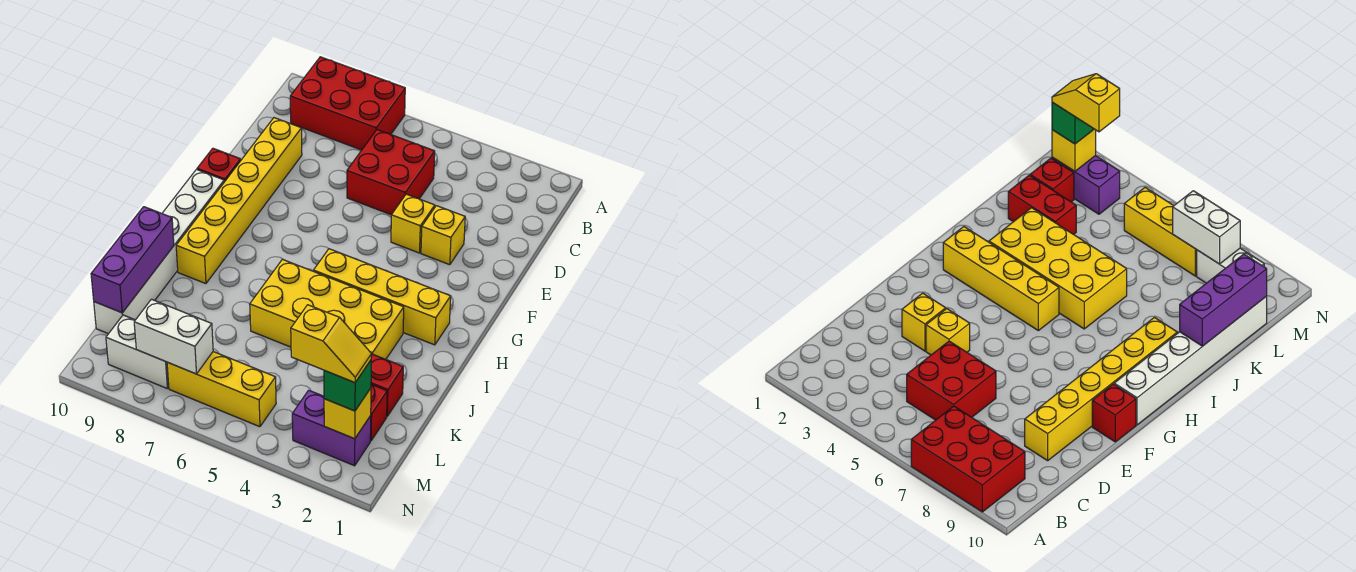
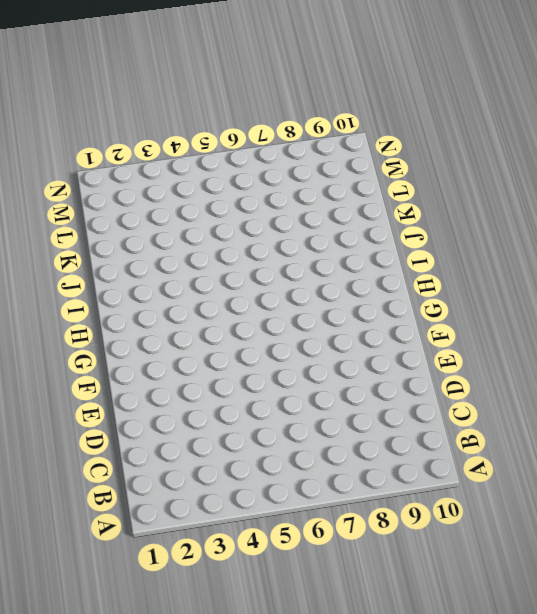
none -> red brick A7:B9 level 1
none -> red brick C5:D6 level 1
none -> yellow brick D9:I9 level 1

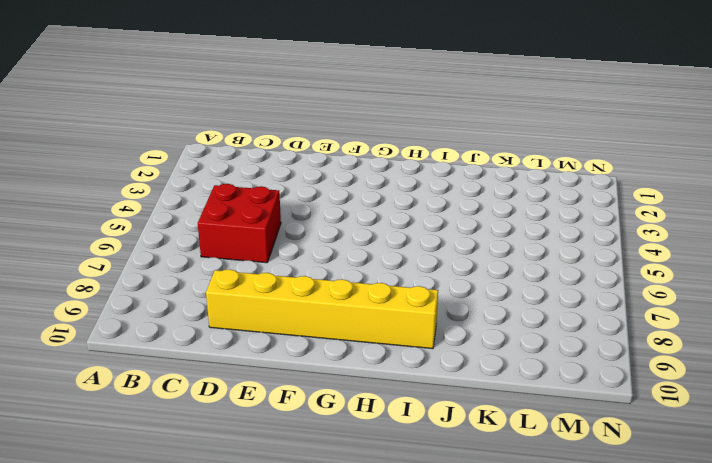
none -> red brick A7:B9 level 1
none -> yellow brick E3 level 1
none -> yellow brick E4 level 1

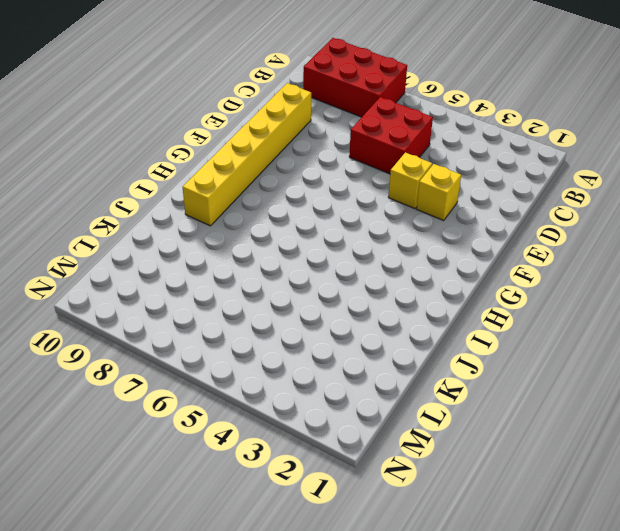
none -> red brick F10 level 1
none -> white brick G10:L10 level 1
none -> yellow brick H2:H5 level 1

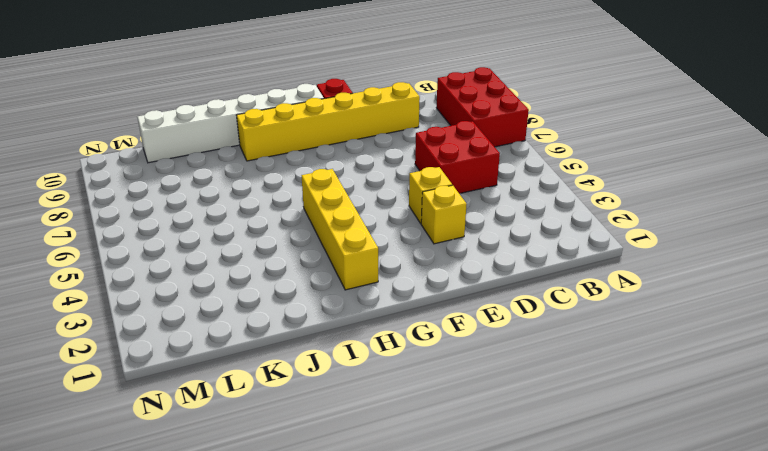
none -> yellow brick I3:J6 level 1
none -> red brick K2:K3 level 1
none -> red brick L2 level 1

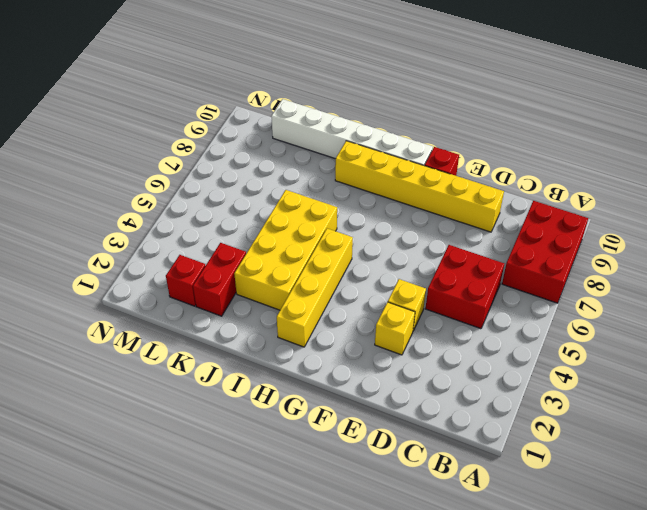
none -> purple brick M2:M3 level 1
none -> yellow brick M5:M7 level 1
none -> white brick M8:M9 level 1

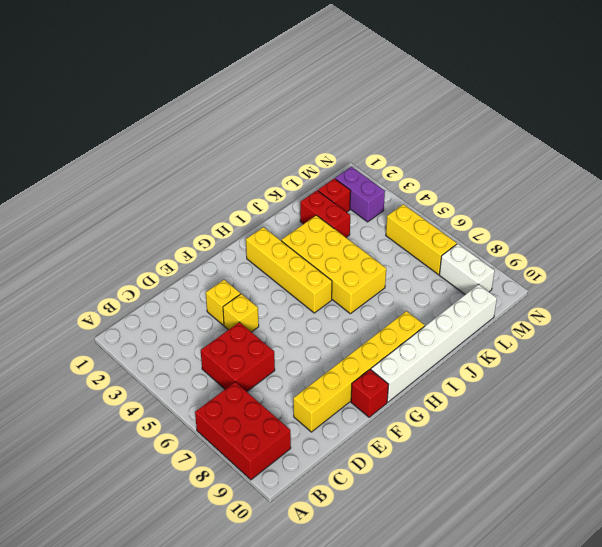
none -> purple brick J10:L10 level 2
none -> yellow brick M2 level 2
none -> white brick M7:M8 level 2

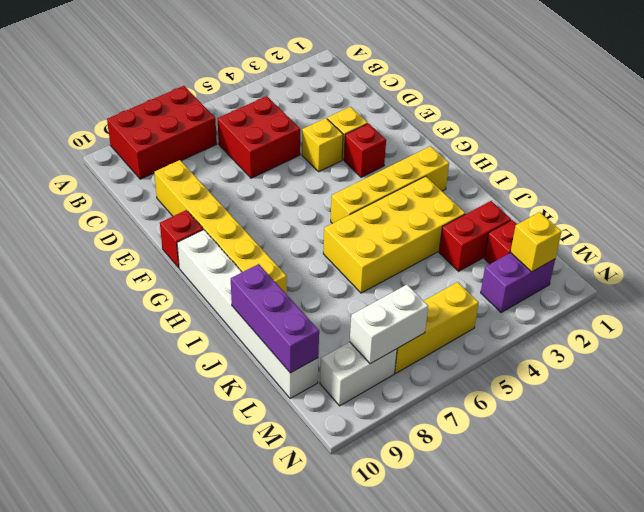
red brick F3 level 1 -> none
none -> green brick M2 level 3
none -> yellow slope M2:M3 level 4 top 3

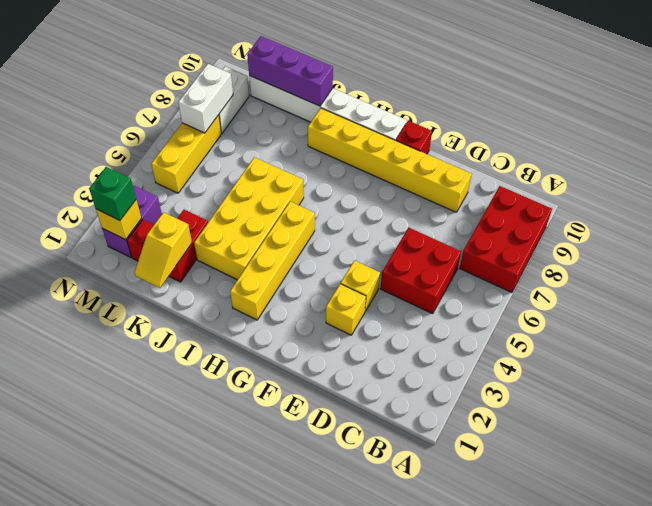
yellow slope K1:K2 level 2 top 2 -> yellow slope M2:M3 level 4 top 3

